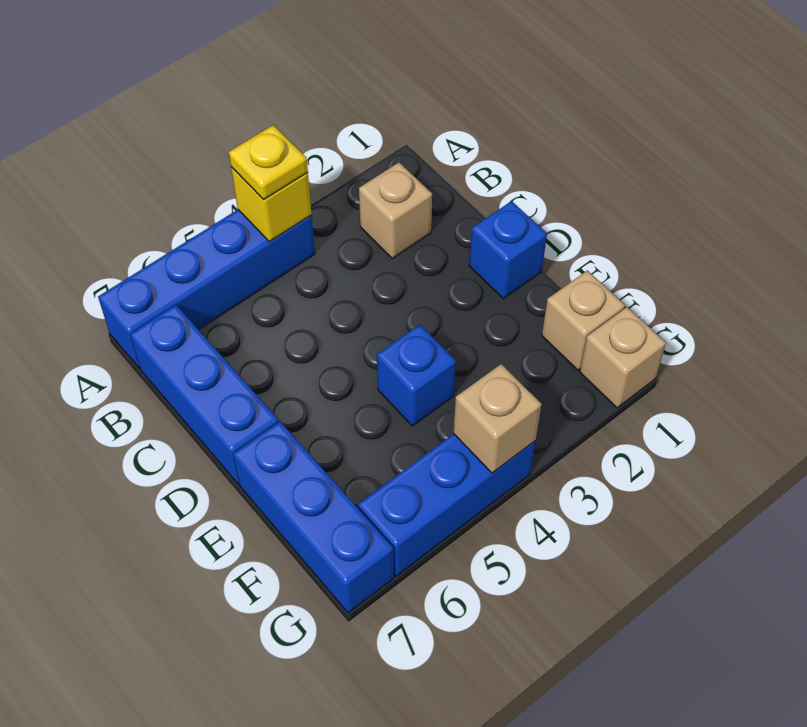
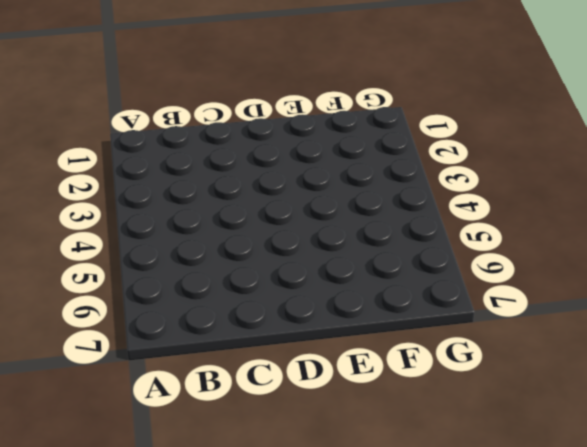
none -> blue brick A4:A7 level 1
none -> tan brick B2 level 1
none -> blue brick B7:D7 level 1

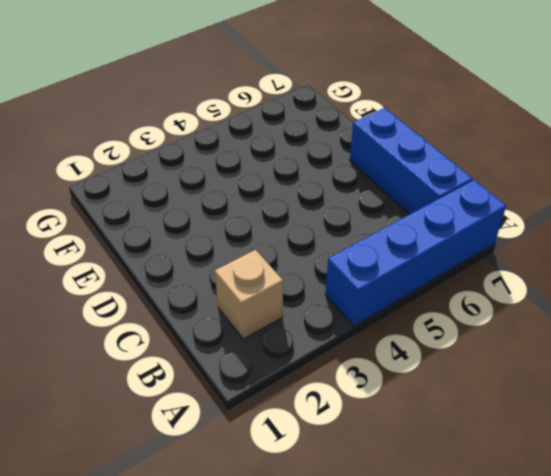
none -> blue brick D1 level 1
none -> blue brick E4 level 1
none -> blue brick E7:G7 level 1

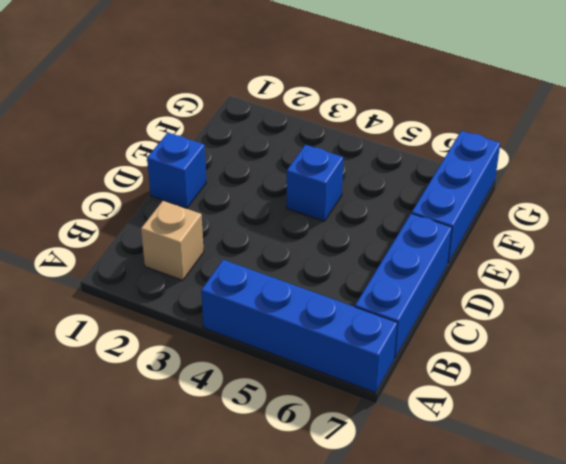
none -> tan brick F1 level 1
none -> tan brick G1 level 1
none -> blue brick G4:G6 level 1

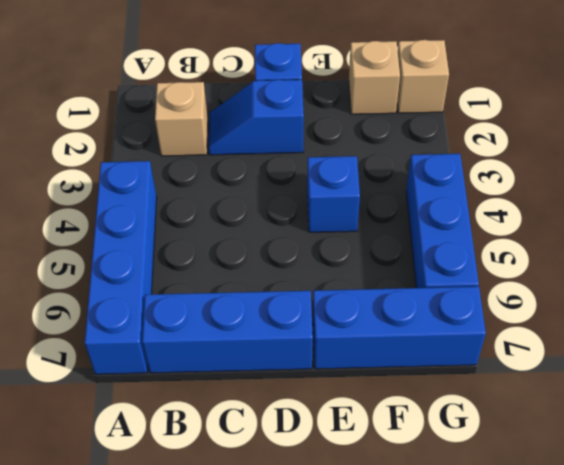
blue slope C2:D2 level 1 top D -> none
none -> yellow brick A4 level 2
none -> tan brick G4 level 2
none -> yellow plate A4 level 3

